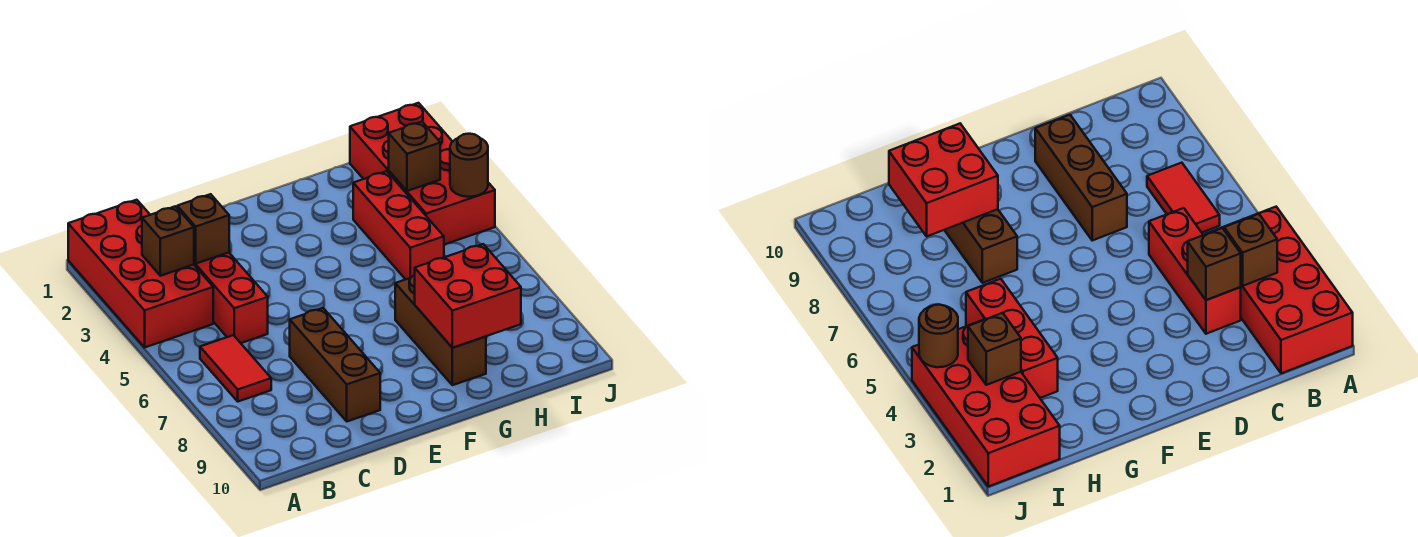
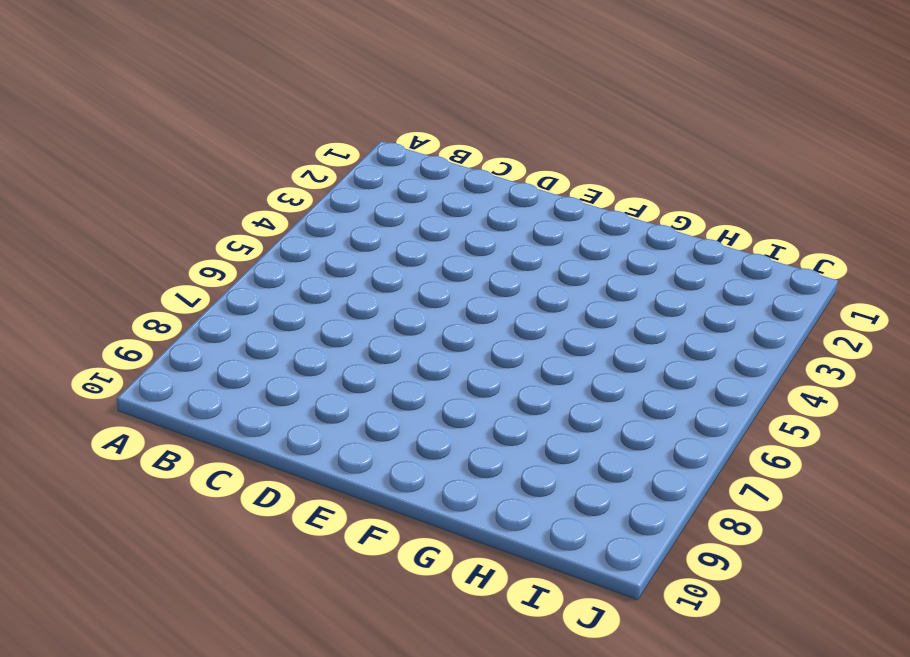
none -> red brick A1:B4 level 1
none -> red tile B6:B7 level 1
none -> red brick C3:C5 level 1

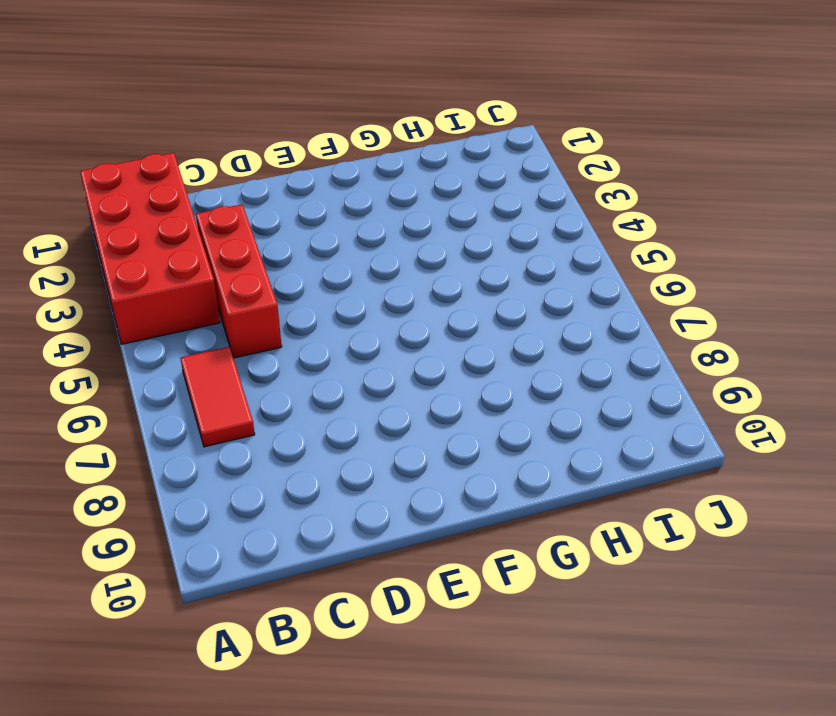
none -> brown brick D7:D9 level 1
none -> brown brick G7:G9 level 1
none -> red brick H3:H5 level 1

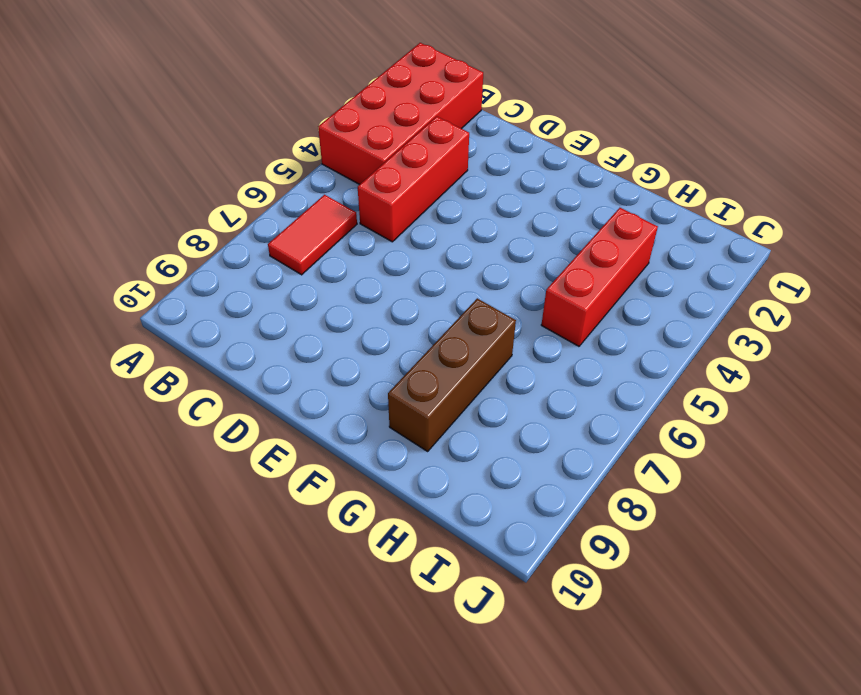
none -> brown brick D7:D9 level 1
none -> red brick I1:J4 level 1
none -> brown brick B3 level 2

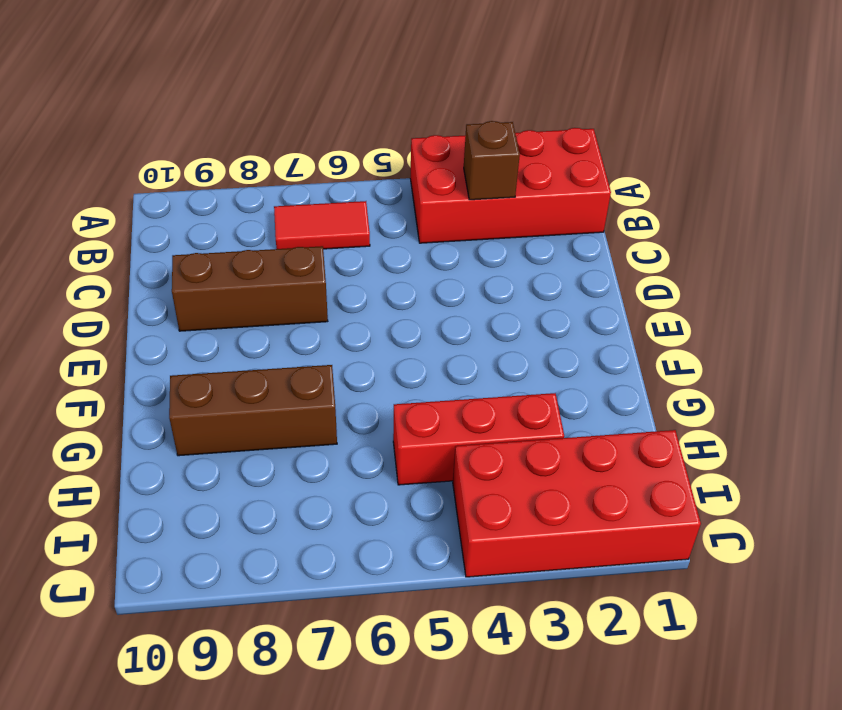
none -> red brick C3:C5 level 1
none -> brown brick C3 level 2
none -> red brick G8:H9 level 2

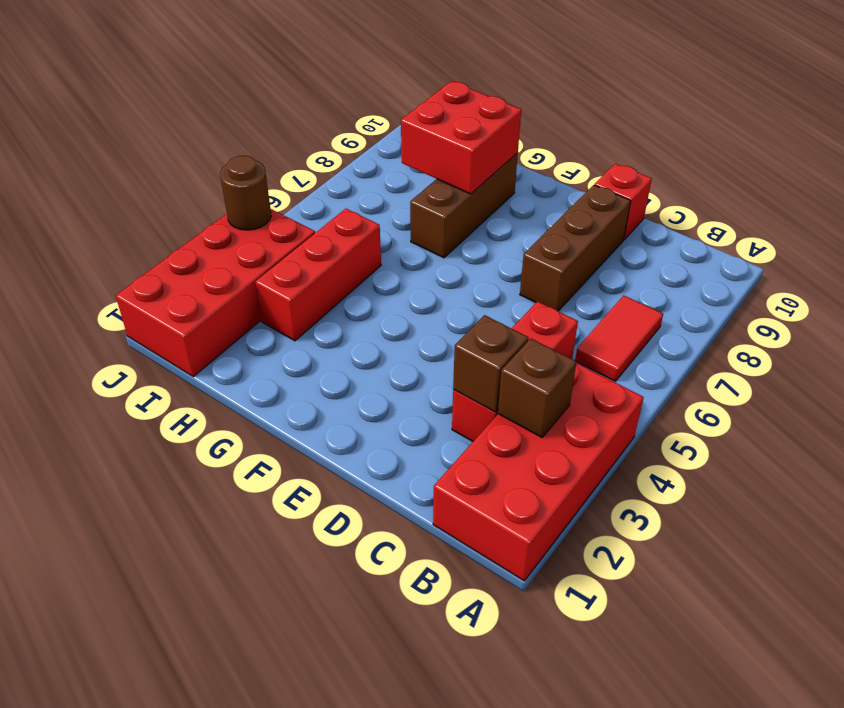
red brick D10 level 1 -> none
none -> brown brick I3 level 2

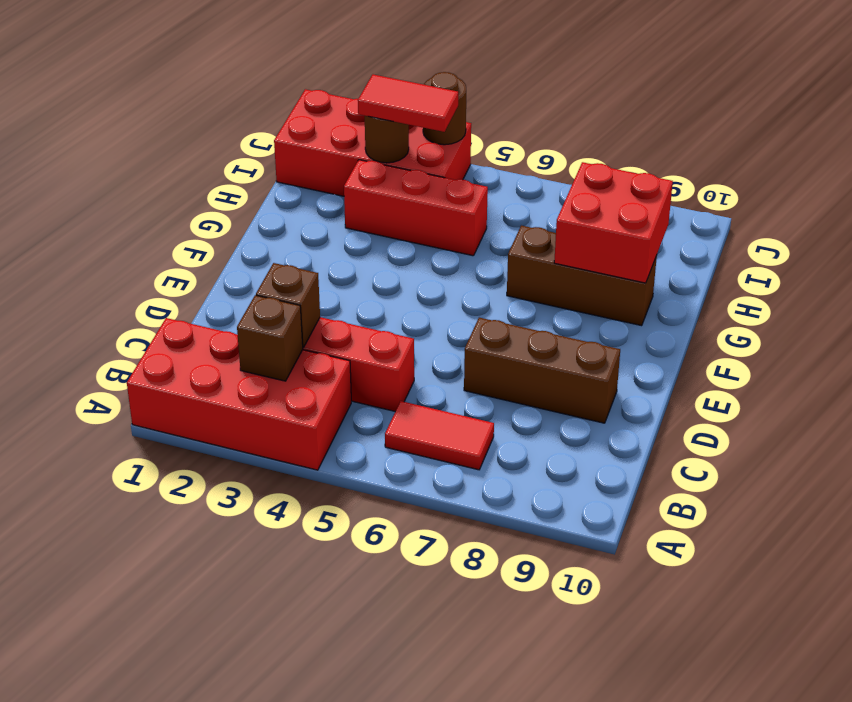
brown round brick I3 level 2 -> brown brick I3 level 2
red tile I3:I4 level 3 -> none

